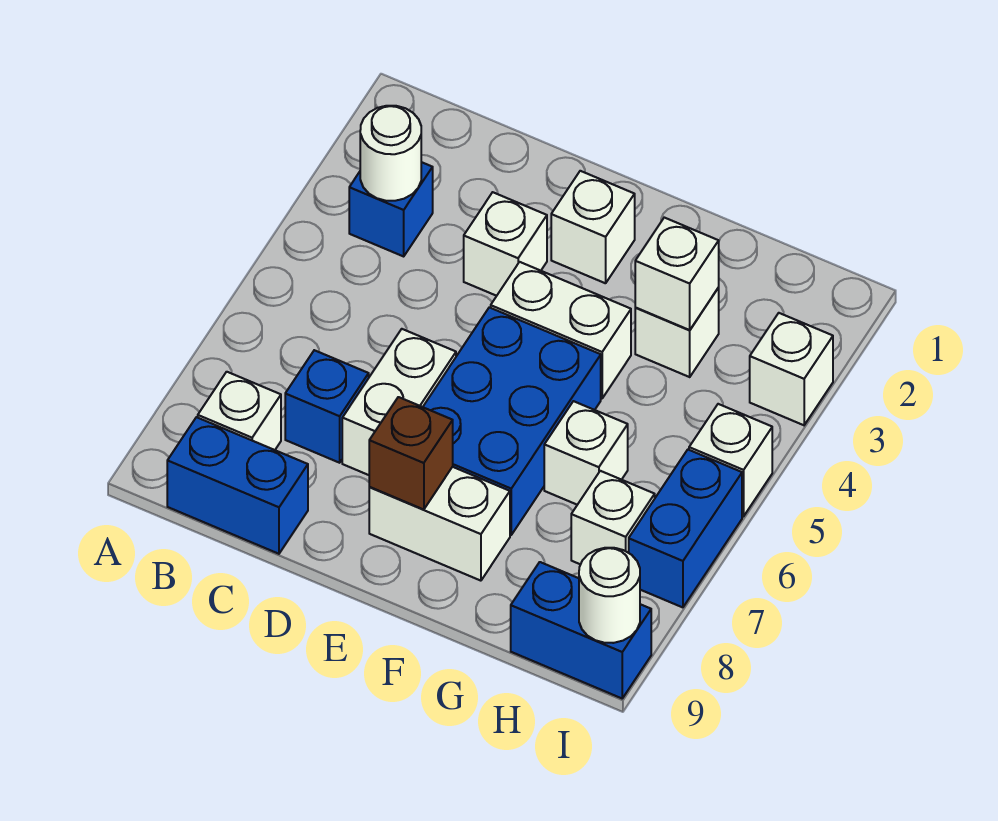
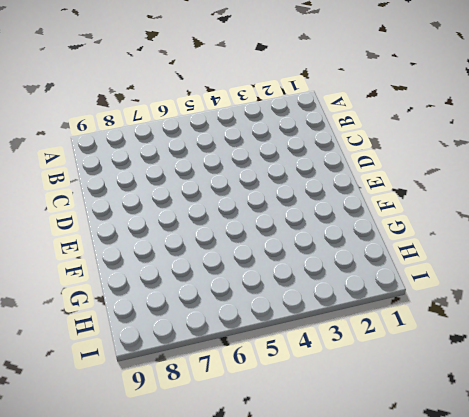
none -> blue brick B3 level 1
none -> white brick B8 level 1
none -> blue brick B9:C9 level 1

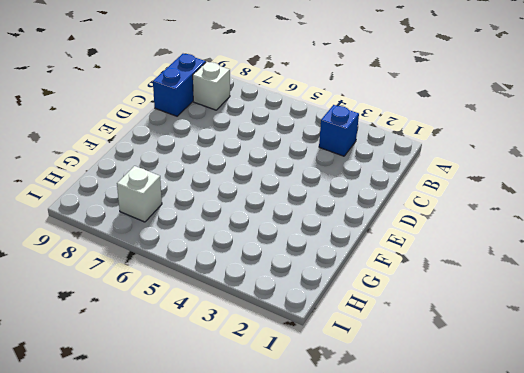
none -> blue brick C7 level 1
none -> white brick D3 level 1
none -> white brick D6:D7 level 1

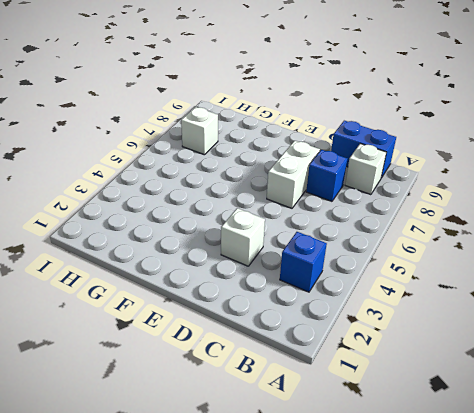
none -> white brick E2 level 1
none -> white brick E4:F4 level 1
none -> blue brick E5:F7 level 1

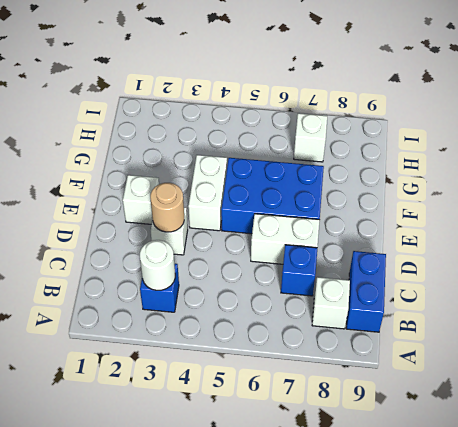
tan round brick D3 level 2 -> none
none -> white brick E8:F8 level 1
none -> white brick G3 level 1
none -> white brick G6 level 1

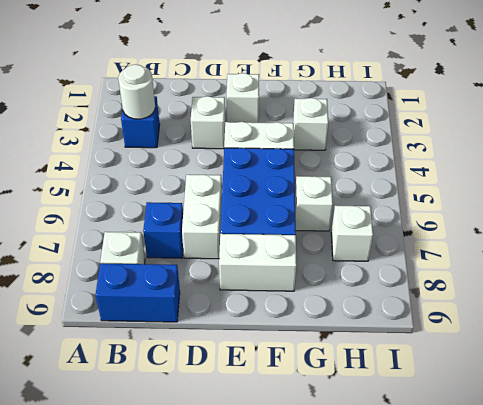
none -> blue brick H9:I9 level 1
none -> white brick I3 level 1
none -> white brick I5 level 1

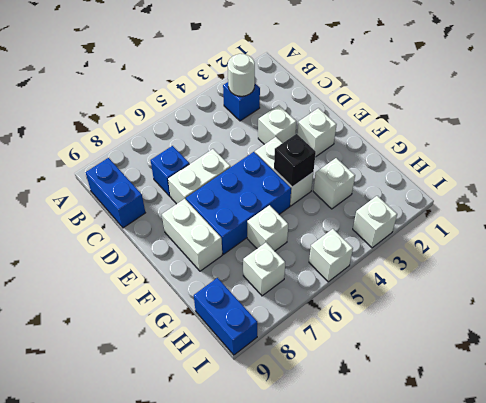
black brick F4 level 2 -> none
none -> white brick B8 level 1
none -> blue brick I6:I7 level 1
none -> brown brick E8 level 2

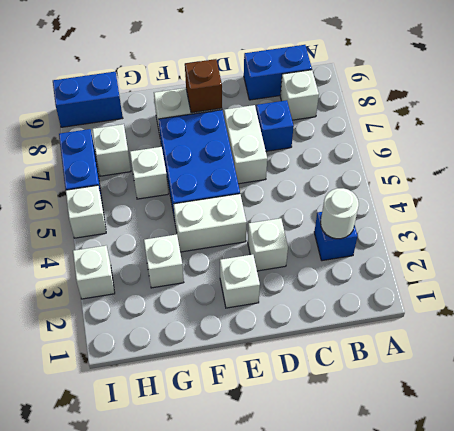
none -> white brick G3 level 2
none -> white round brick I9 level 2

